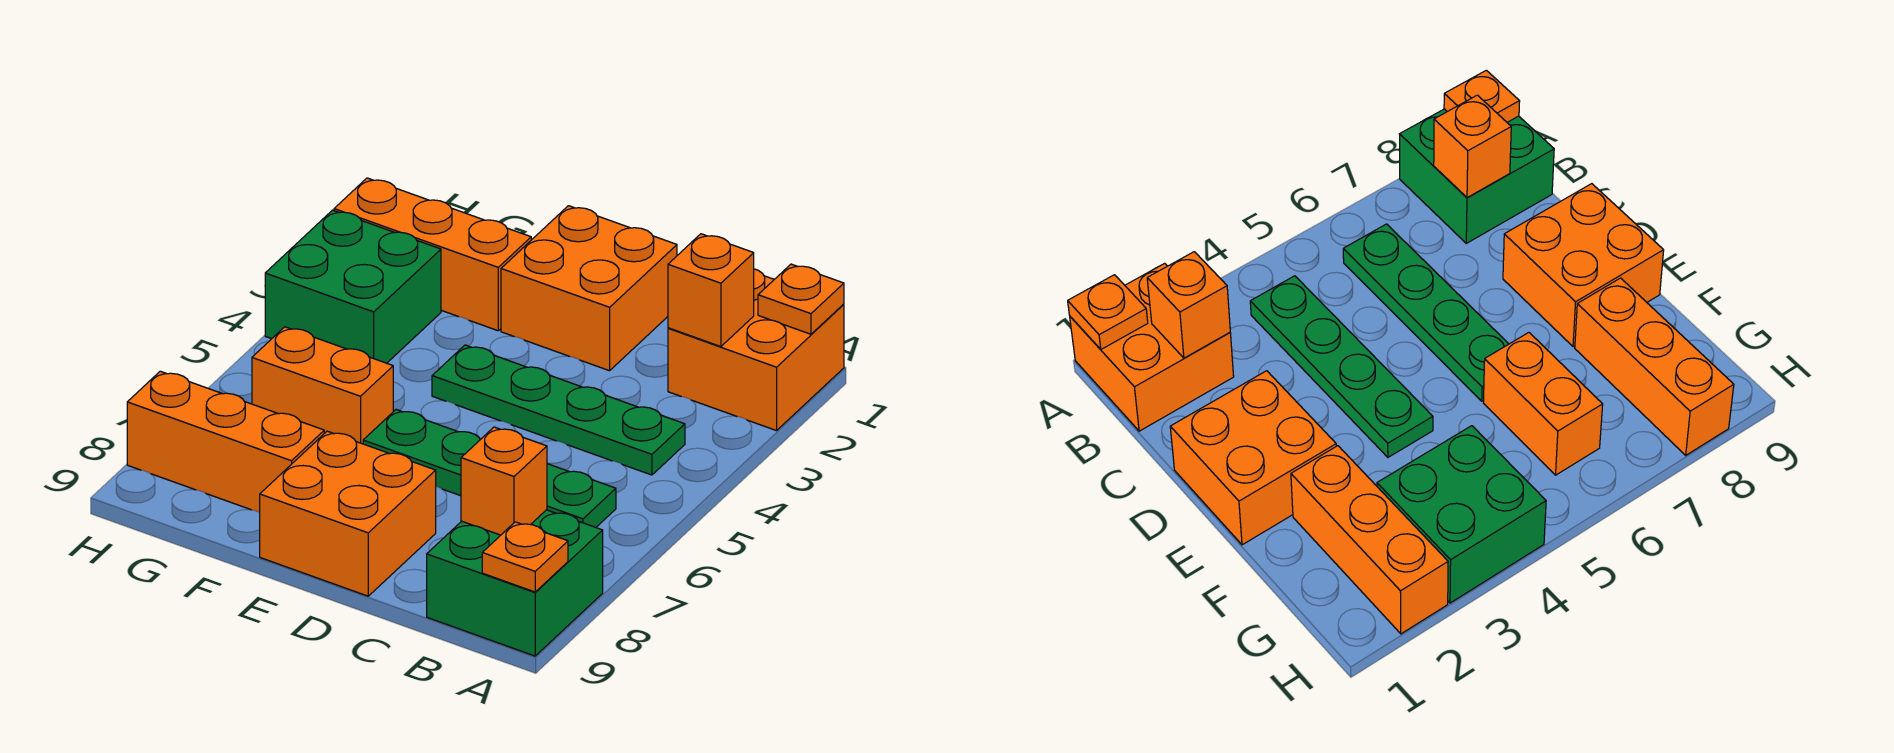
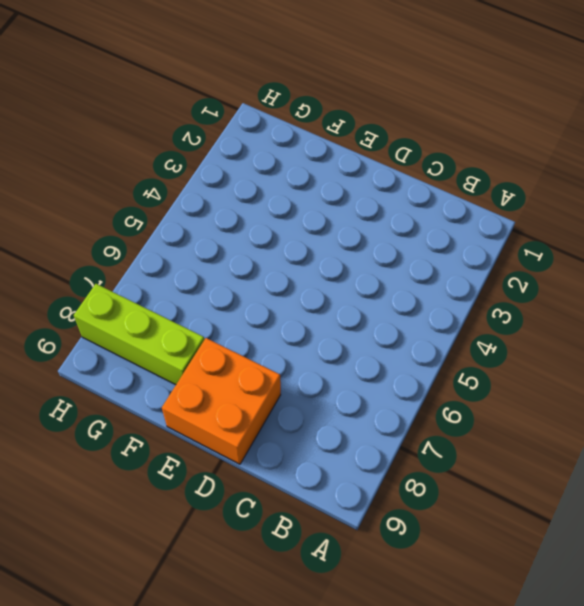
lime brick F8:H8 level 1 -> orange brick F8:H8 level 1
none -> orange brick A1:B2 level 1
none -> green brick A8:B9 level 1
none -> green plate B4:E4 level 1

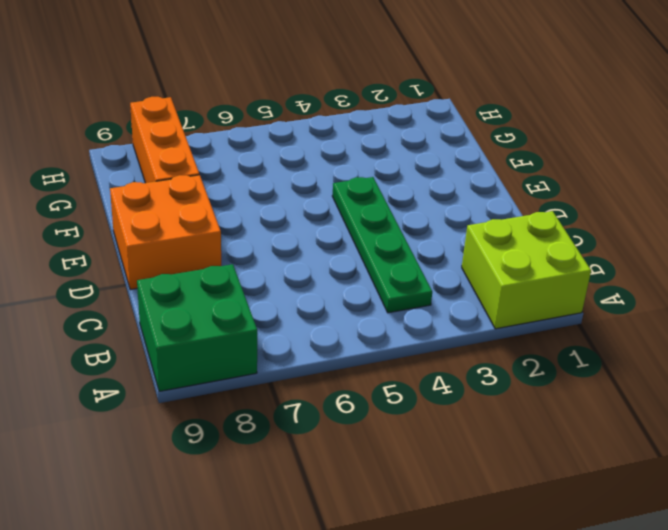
lime brick A1:B2 level 1 -> orange brick A1:B2 level 1
none -> green plate B6:E6 level 1
none -> orange brick D1:E2 level 1
none -> orange brick F2:H2 level 1

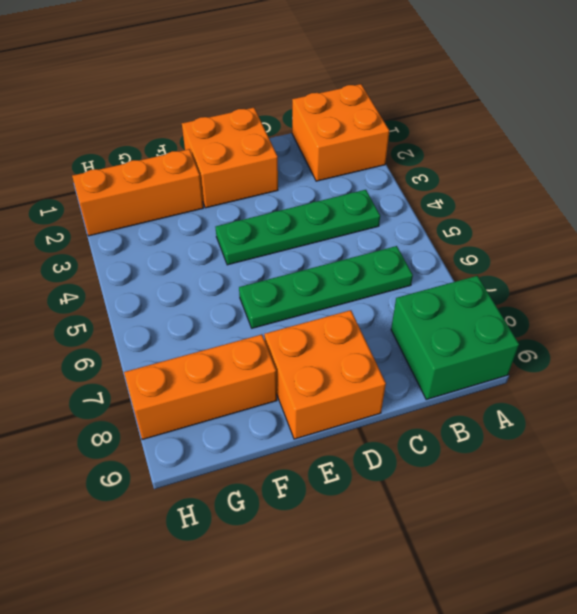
none -> orange brick F6:G6 level 1
none -> green brick G3:H4 level 1
none -> orange plate A1 level 2

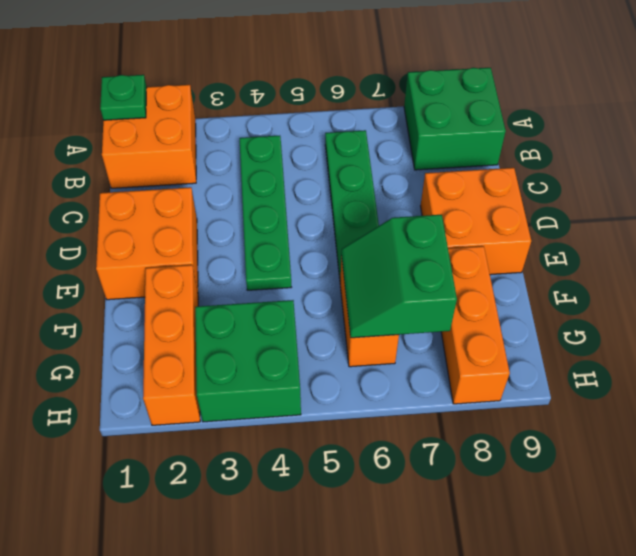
green plate A1 level 2 -> orange plate A1 level 2
green slope F6:G7 level 2 top 7 -> none
none -> orange plate A9 level 2
none -> orange brick B2 level 2
none -> orange brick B8 level 2

